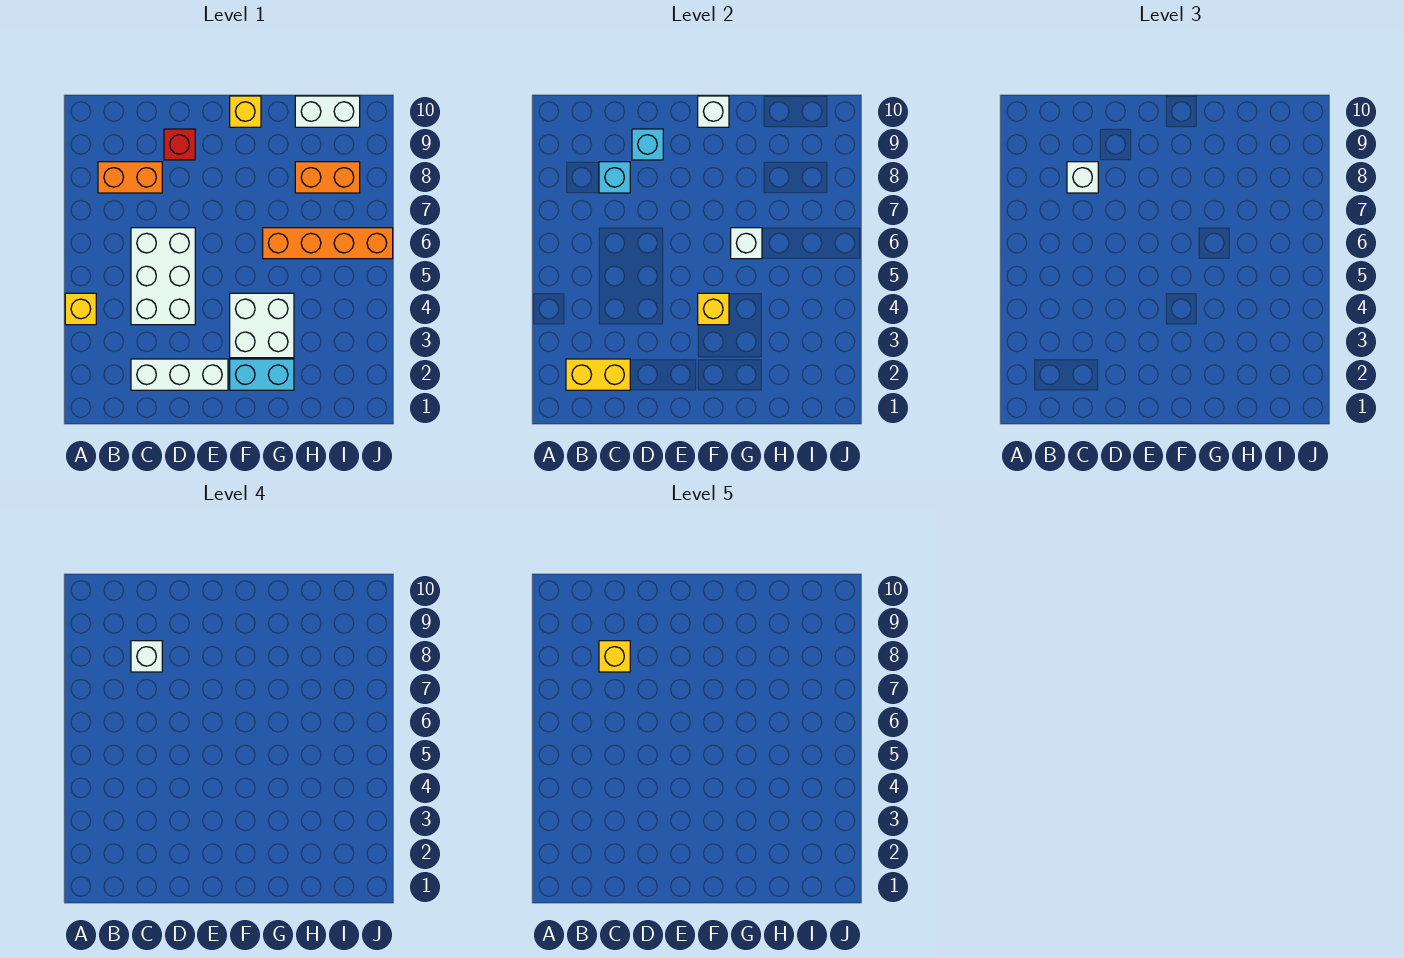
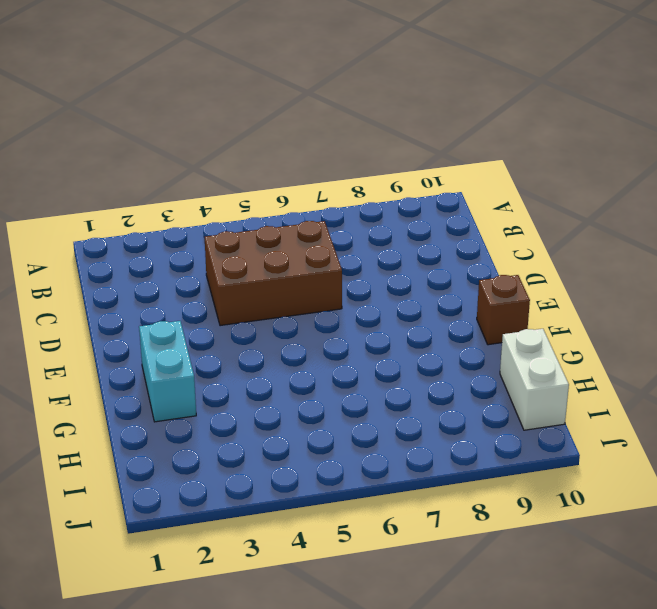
brown brick C4:D6 level 1 -> white brick C4:D6 level 1
brown brick F10 level 1 -> yellow brick F10 level 1
none -> yellow brick A4 level 1
none -> orange brick B8:C8 level 1
none -> white brick C2:E2 level 1

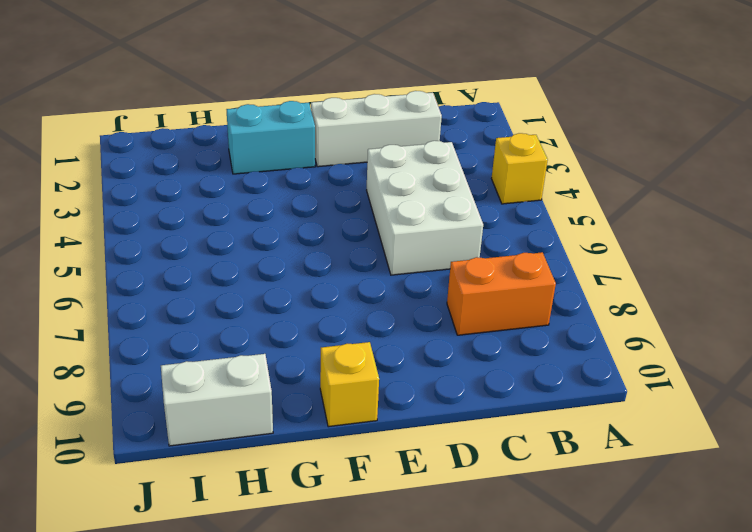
none -> red brick D9 level 1
none -> white brick F3:G4 level 1
none -> orange brick G6:J6 level 1

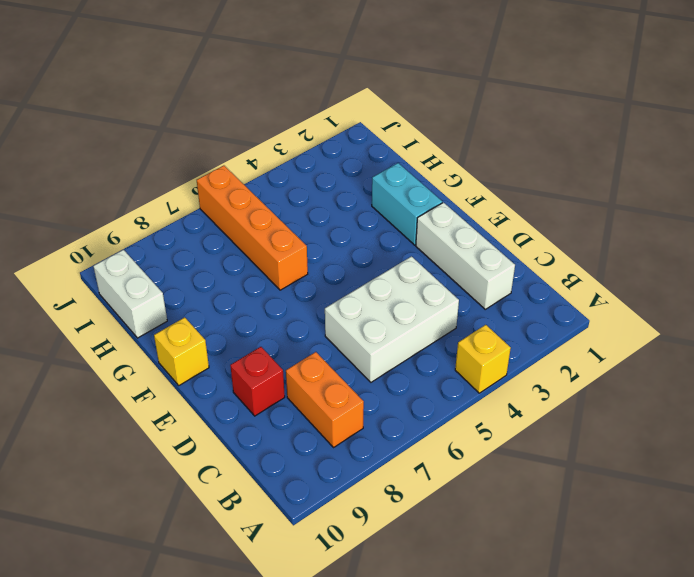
none -> white brick F3:G4 level 1
none -> orange brick H8:I8 level 1
none -> yellow brick B2:C2 level 2

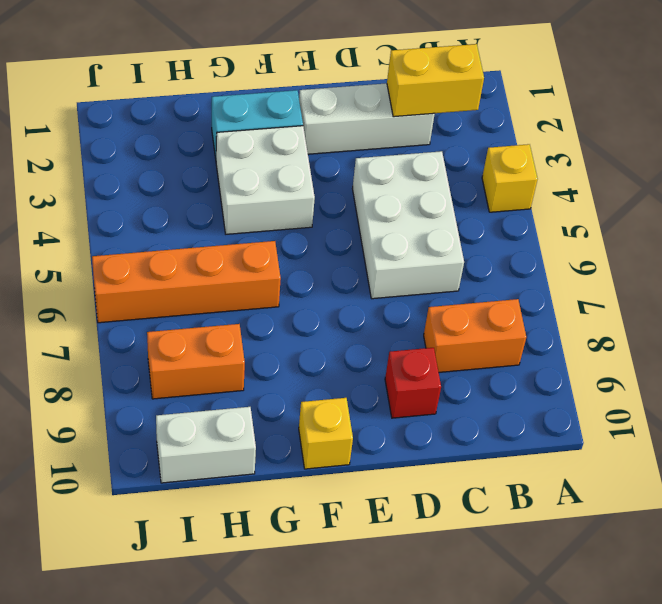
none -> cyan brick C8 level 2
none -> cyan brick D9 level 2
none -> yellow brick F4 level 2

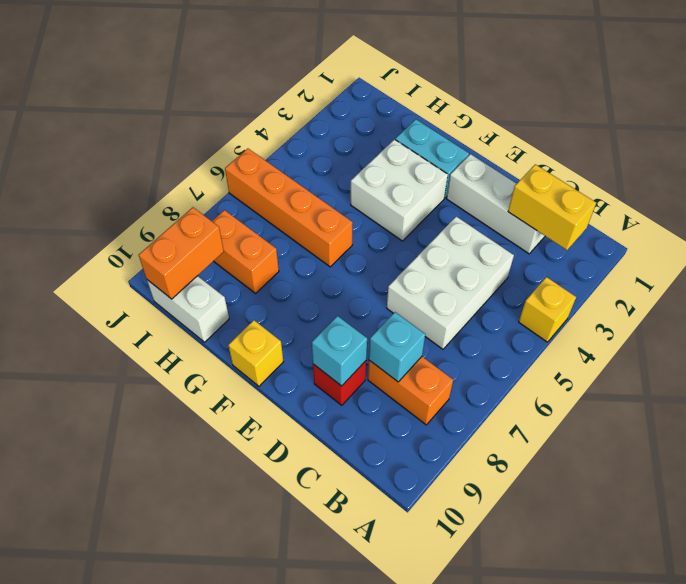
orange brick I9:I10 level 2 -> none
none -> yellow brick F4 level 2
none -> white brick F10 level 2
none -> white brick G6 level 2

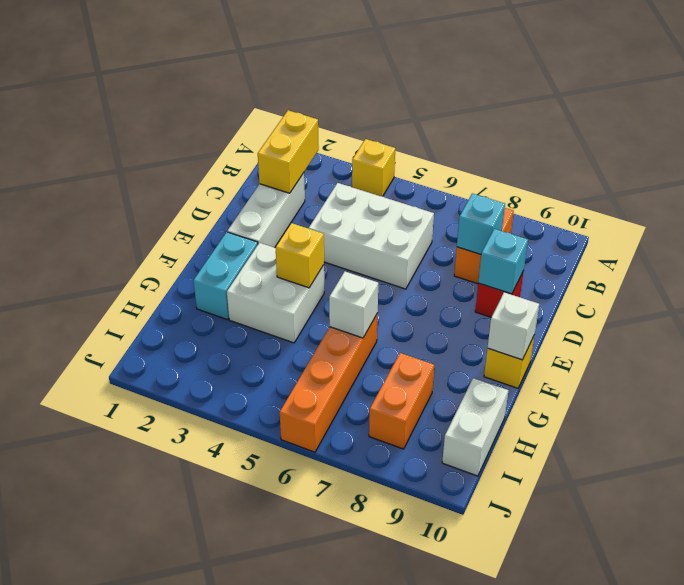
none -> white brick C8 level 3
none -> white brick C8 level 4
none -> yellow brick C8 level 5

